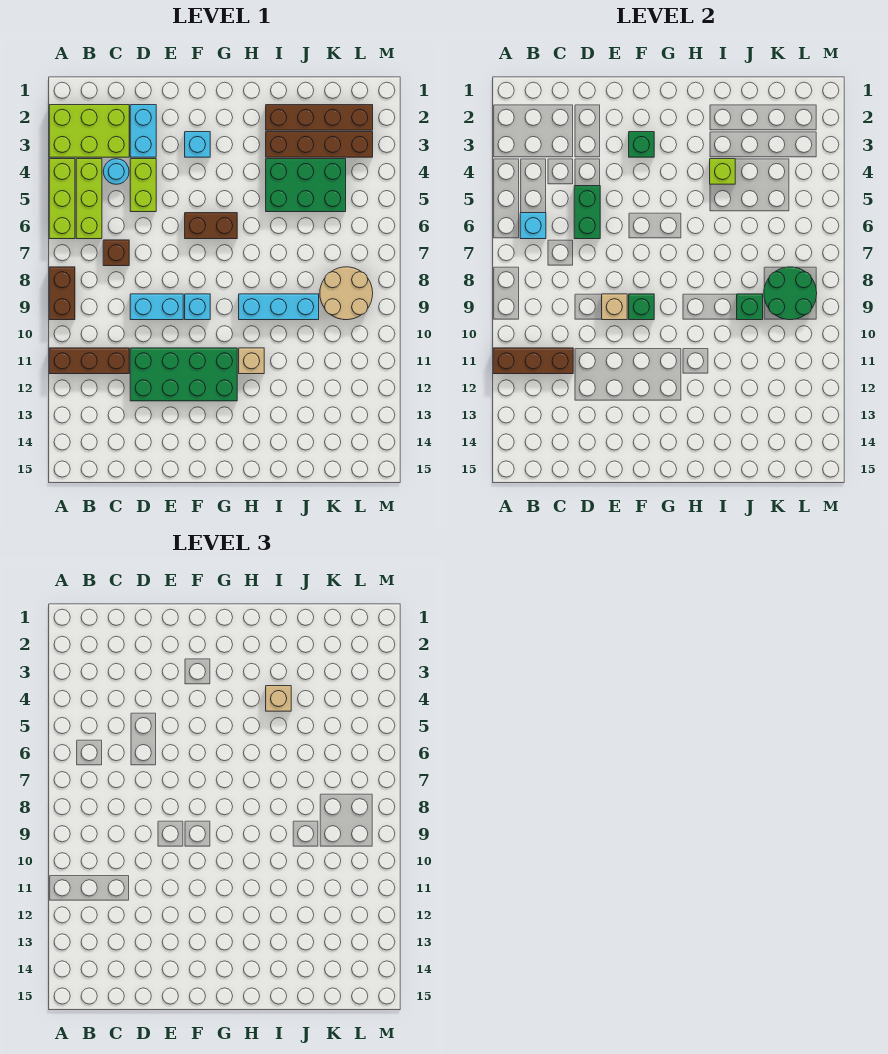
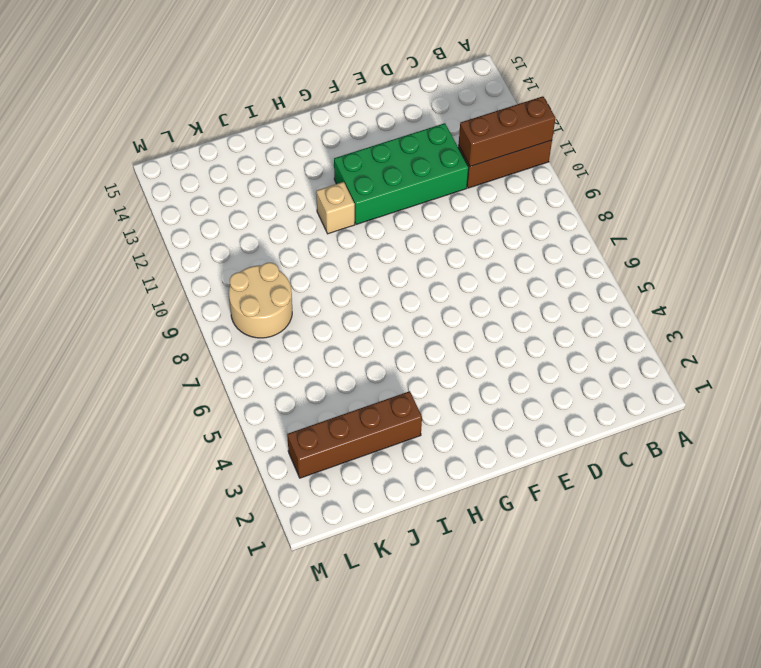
none -> lime brick A2:C3 level 1
none -> lime brick A4:A6 level 1
none -> brown brick A8:A9 level 1
none -> lime brick B4:B6 level 1

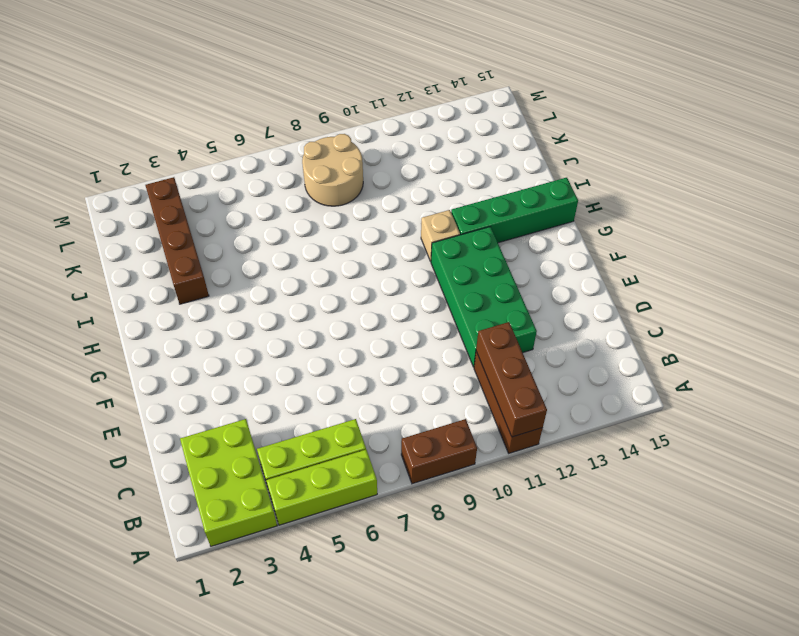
green brick H12:H15 level 1 -> none
none -> cyan round brick C4 level 1
none -> brown brick C7 level 1
none -> cyan brick D2:D3 level 1
none -> lime brick D4:D5 level 1

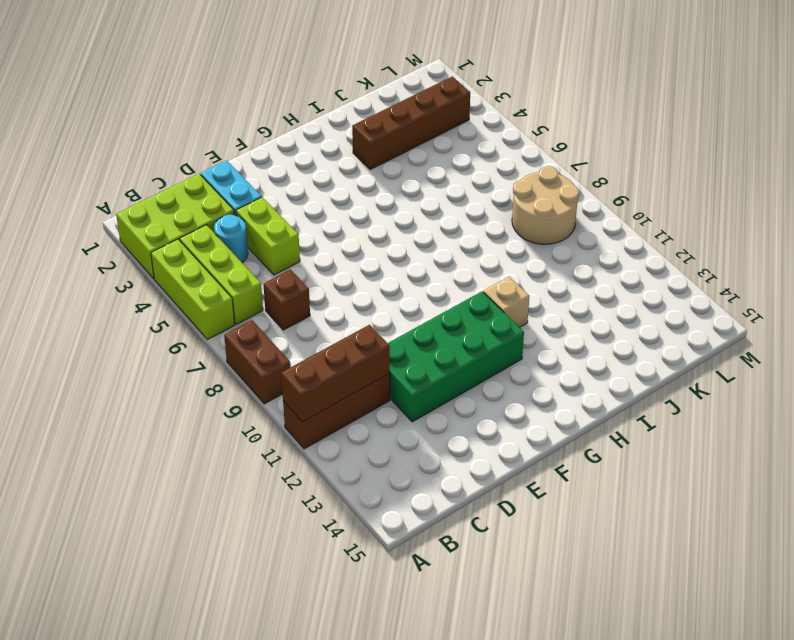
none -> cyan brick D9:E9 level 1
none -> cyan brick F3 level 1
none -> brown brick F6:G6 level 1
none -> cyan brick F9 level 1

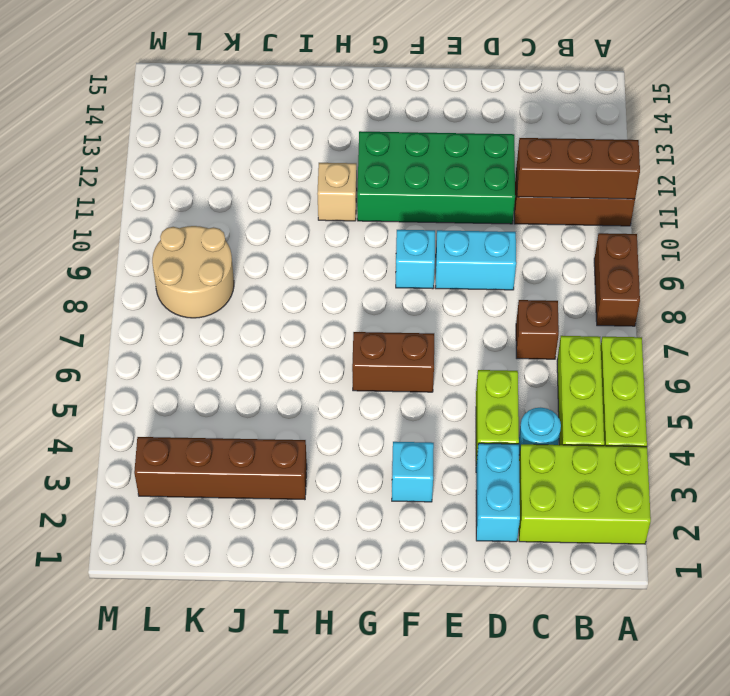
none -> cyan brick H9:J9 level 1
none -> brown brick I2:L2 level 1
none -> green brick I4:K5 level 1
none -> cyan brick B6 level 2

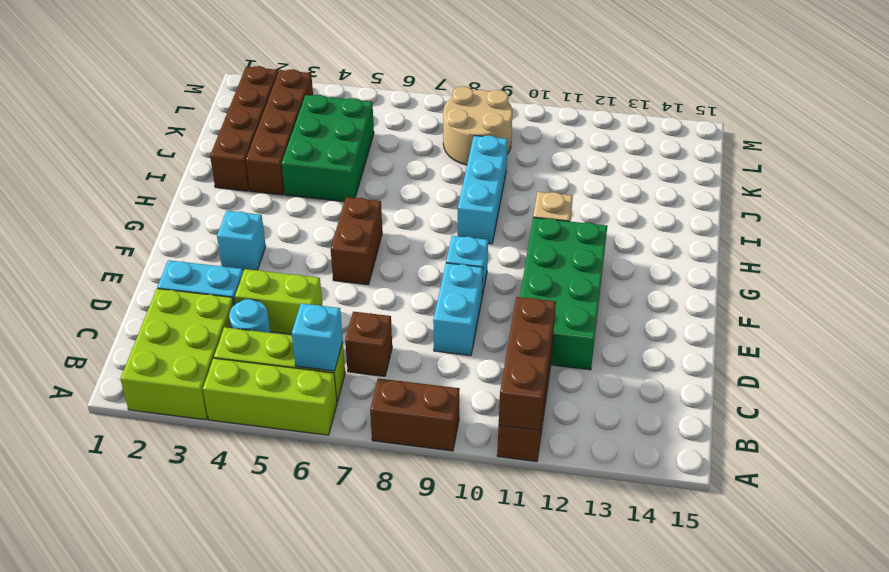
none -> green brick D5:D6 level 2
none -> tan brick E9 level 2
none -> green brick F3 level 2
none -> green brick F9 level 2

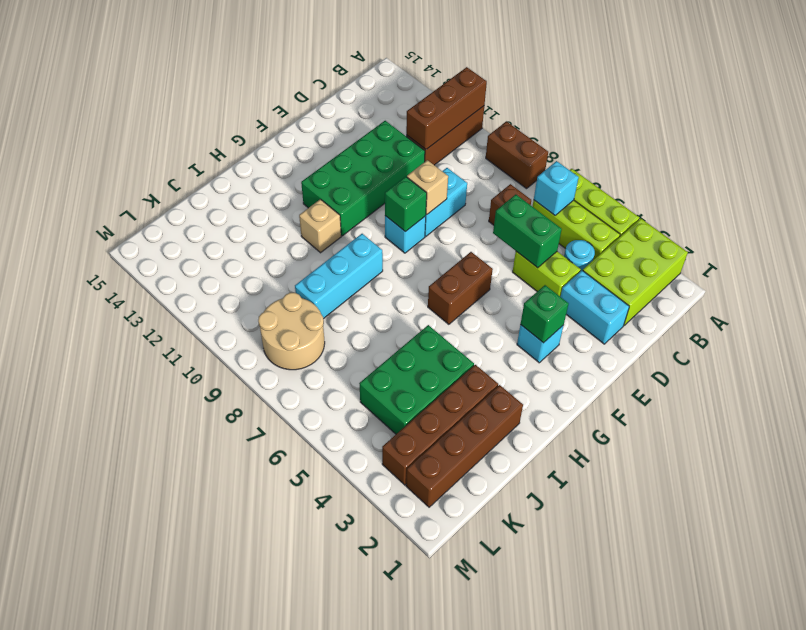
none -> lime brick I4 level 2
none -> green brick J9 level 2
none -> green round brick K8:L9 level 2
none -> tan brick I4 level 3

